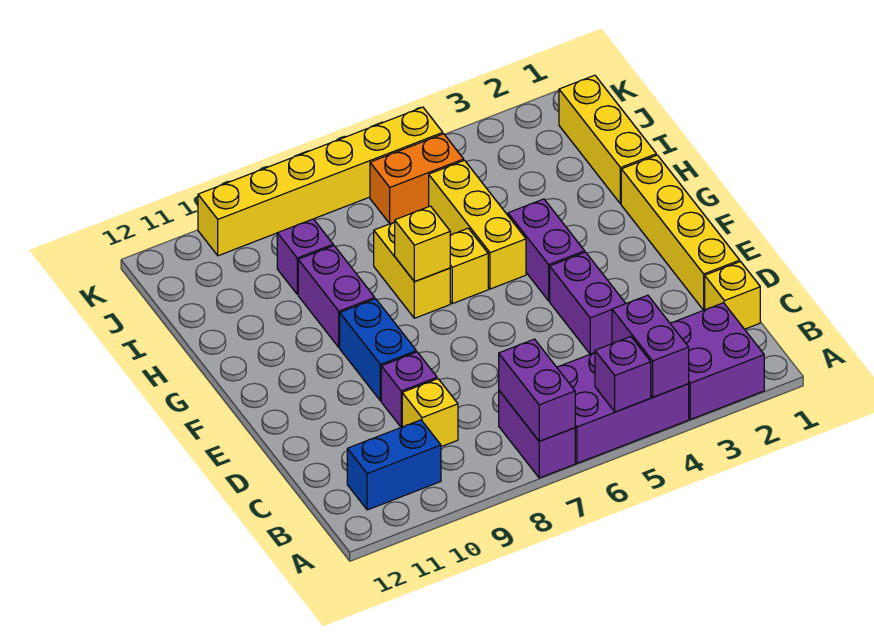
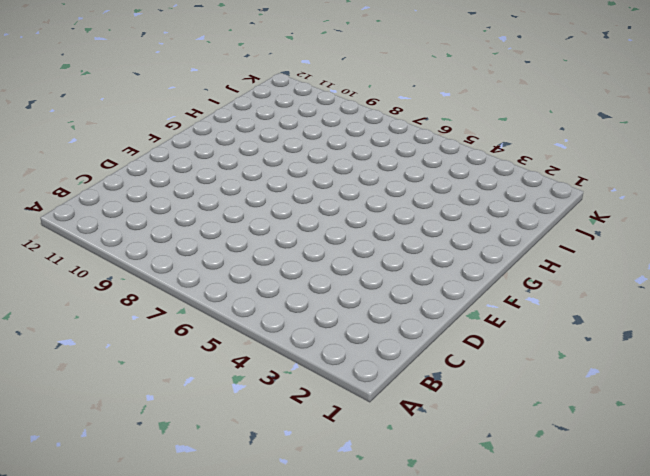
none -> purple brick A2:B3 level 1
none -> purple brick A4:B6 level 1
none -> purple brick A7:B7 level 1

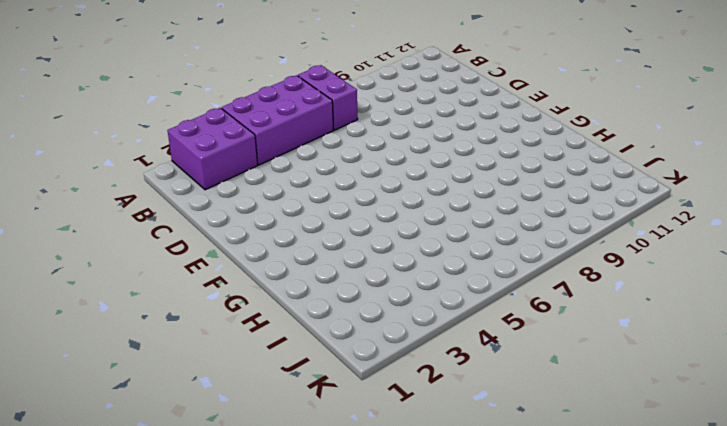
none -> blue brick B10:B11 level 1
none -> yellow brick C1 level 1
none -> yellow brick C9 level 1

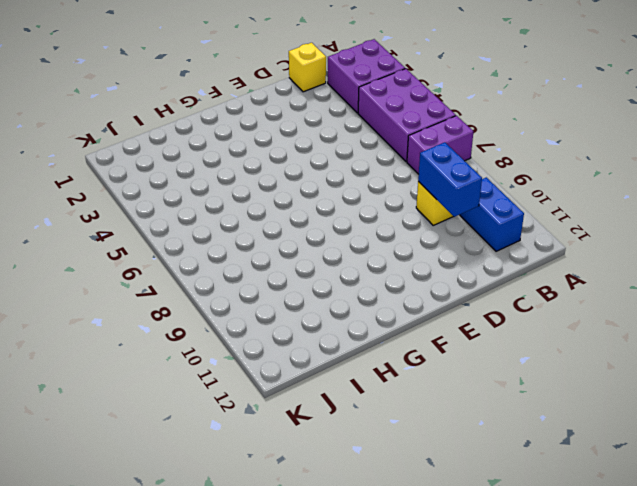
blue brick C9:C10 level 2 -> blue brick E9:F9 level 1
none -> yellow brick D1:G1 level 1
none -> purple brick D4:E4 level 1
none -> purple brick D9 level 1

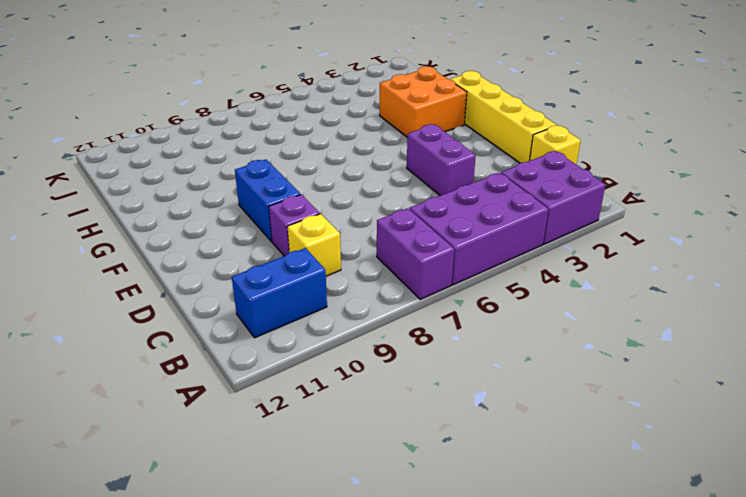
orange brick G2:H3 level 1 -> none
none -> purple brick F4:G4 level 1
none -> yellow brick G5:I5 level 1
none -> yellow brick G6 level 1

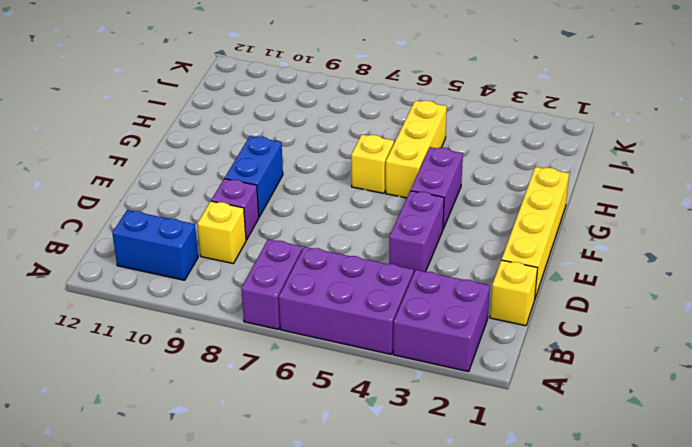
none -> yellow brick G7:H7 level 1
none -> purple brick G9:H9 level 1
none -> yellow brick H1:J1 level 1

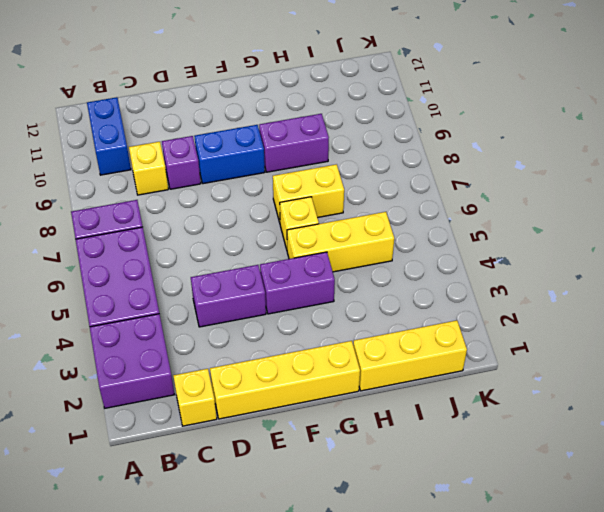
none -> purple brick I9 level 1
none -> orange brick J5:J6 level 1
none -> yellow brick K5:K10 level 1

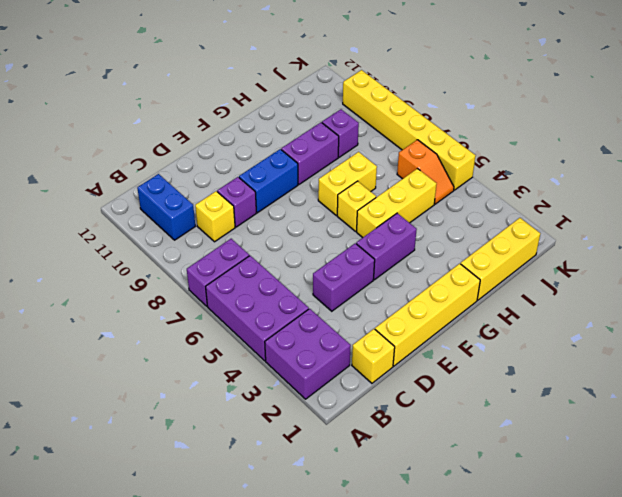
orange slope J5:J6 level 1 top 6 -> orange brick J5:J6 level 1
none -> purple brick A4:B4 level 2
none -> purple brick A5 level 2
none -> purple brick A7:B7 level 2

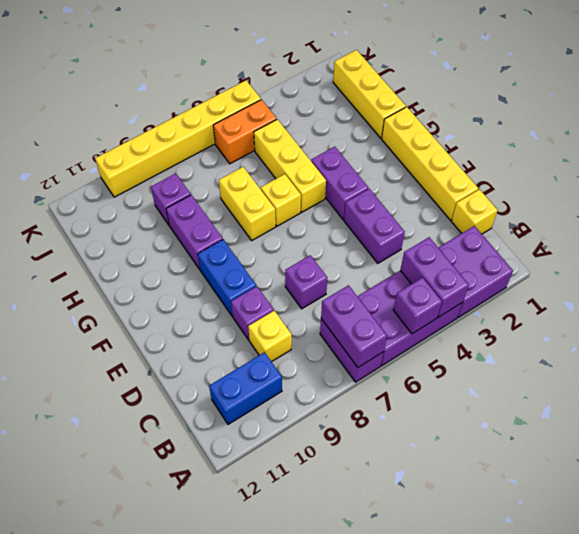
purple brick D7 level 1 -> none
none -> yellow brick G7 level 2

